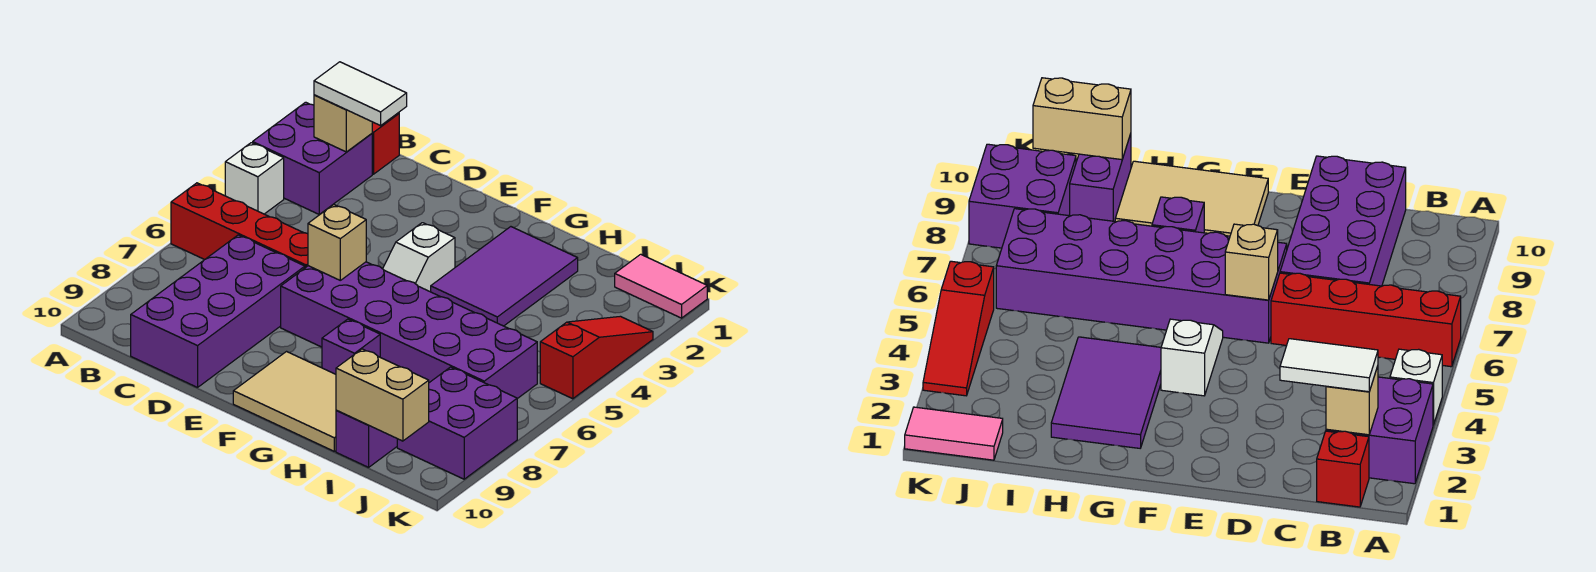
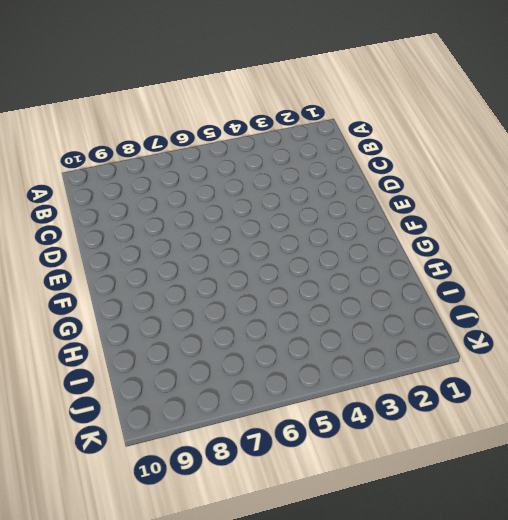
none -> purple brick A2:B3 level 1
none -> white brick A4 level 1
none -> red brick A6:D6 level 1

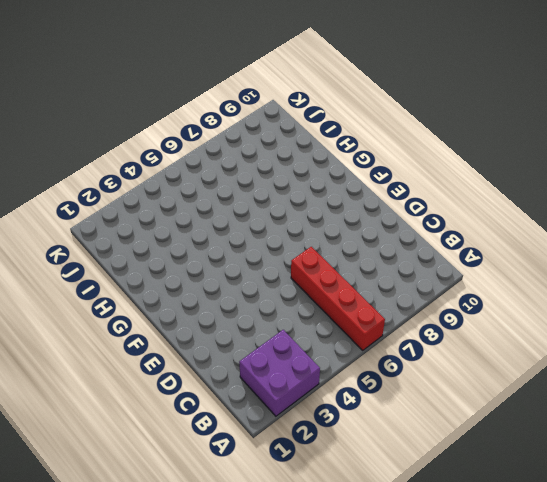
none -> white brick A4 level 1
none -> red brick B1 level 1
none -> purple brick C7:D10 level 1

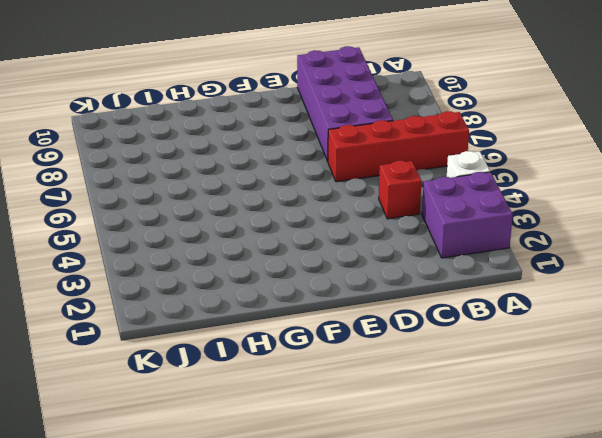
red brick C4 level 1 -> red brick B1 level 1
none -> purple brick E6:J7 level 1
none -> white slope F4:F5 level 1 top 4
none -> tan tile F9:H10 level 1

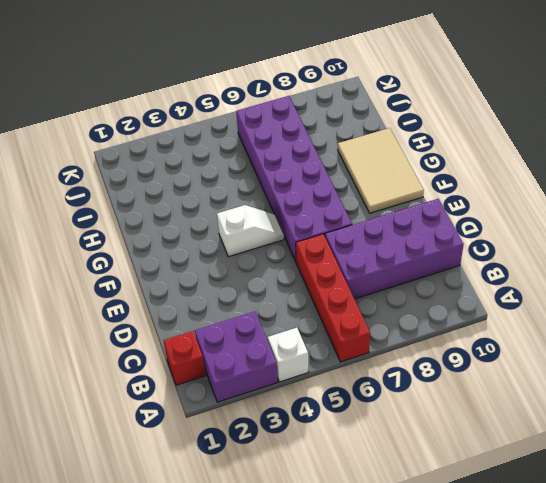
none -> purple tile G2:H4 level 1
none -> purple brick G8 level 1
none -> purple brick I9:I10 level 1

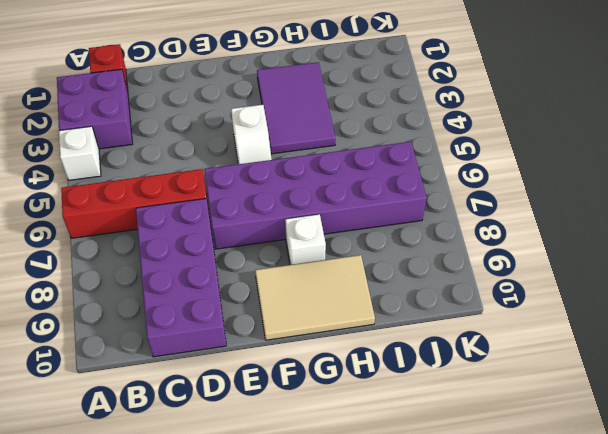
white brick G8 level 1 -> purple brick G8 level 1
none -> purple brick I9:I10 level 1
none -> pink tile J1:K1 level 1
none -> purple brick J8:K9 level 1

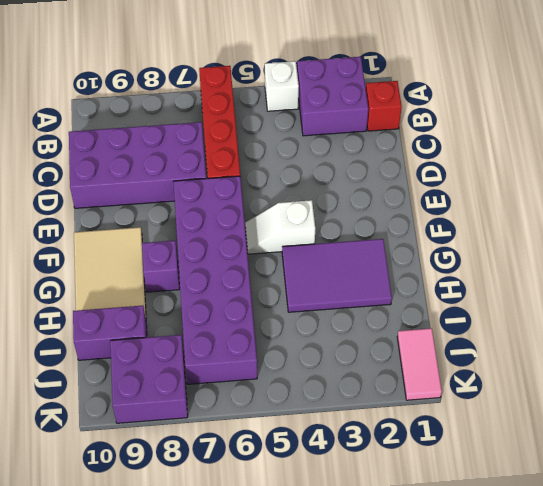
none -> red slope K3:K5 level 1 top 5
none -> tan brick B2 level 2
none -> tan brick E6 level 2

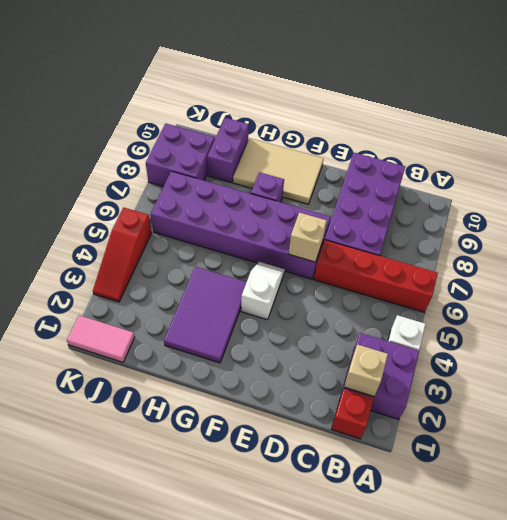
none -> tan brick I10:J10 level 2
none -> white tile B2:C2 level 3

